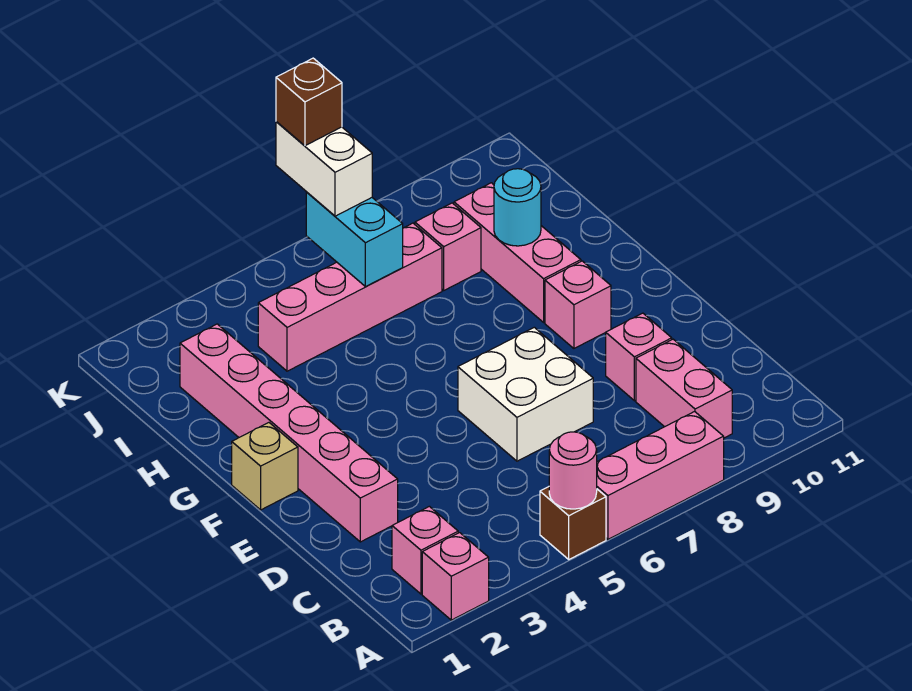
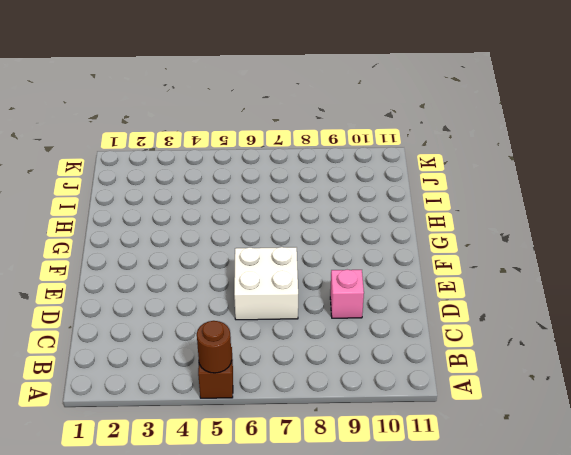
brown round brick A5 level 2 -> pink round brick A5 level 2
none -> pink brick A2 level 1
none -> pink brick A6:A8 level 1
none -> pink brick B2 level 1

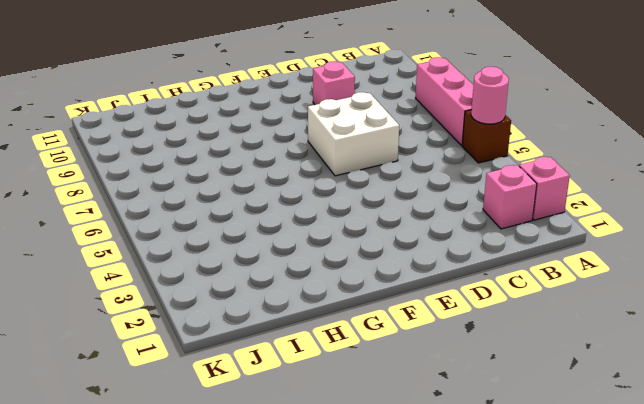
none -> pink brick B9:C9 level 1
none -> pink brick D2:I2 level 1
none -> tan brick F1 level 1

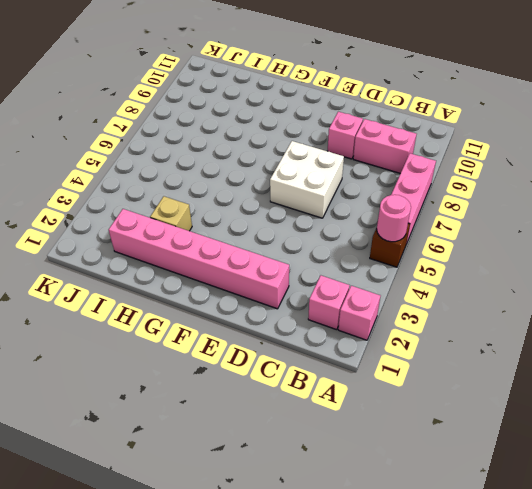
tan brick H3 level 1 -> tan brick F1 level 1
none -> pink brick F9 level 1
none -> pink brick G9:I9 level 1
none -> pink brick I4:I7 level 1

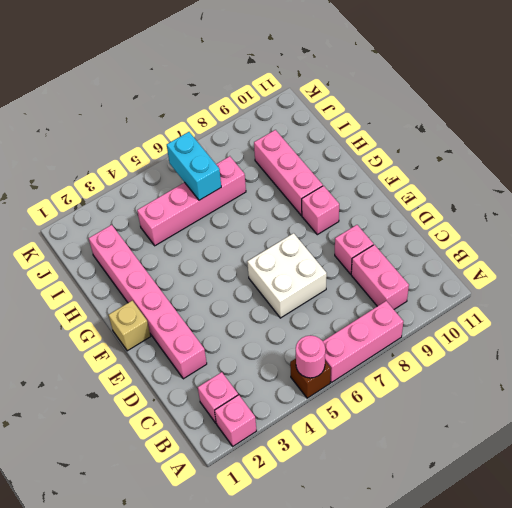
none -> pink brick I8 level 1
none -> cyan round brick H9 level 2
none -> white brick J6:K6 level 3

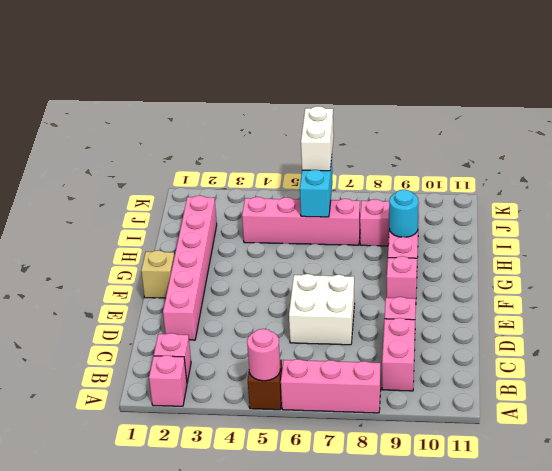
none -> brown brick K6 level 4

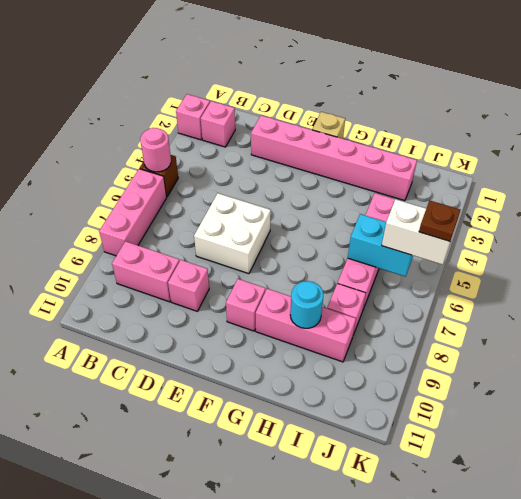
brown plate K6 level 4 -> brown brick K6 level 4

